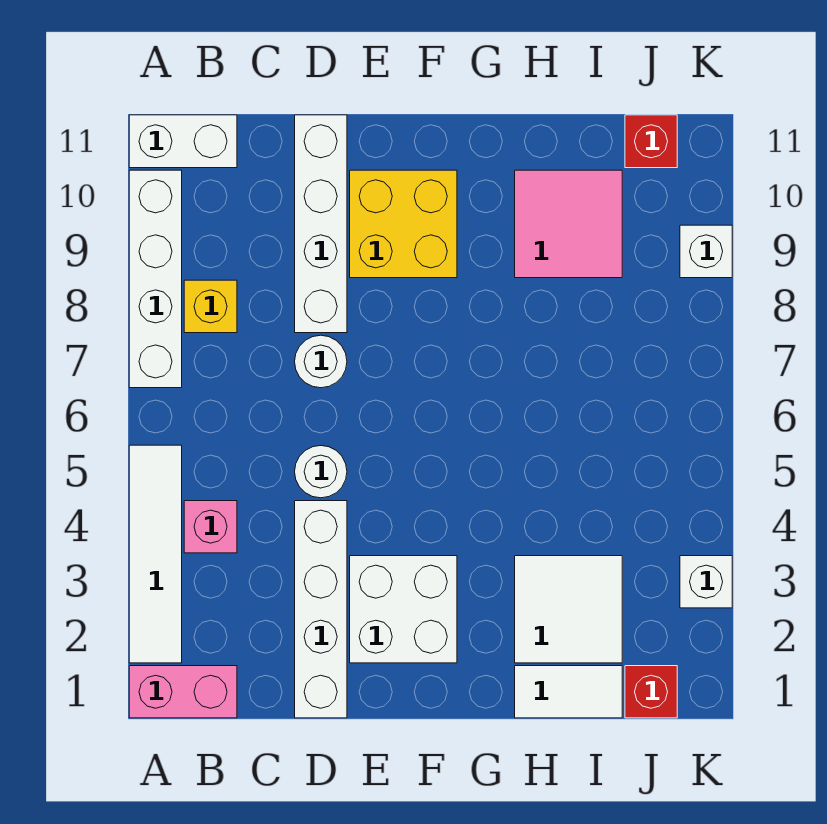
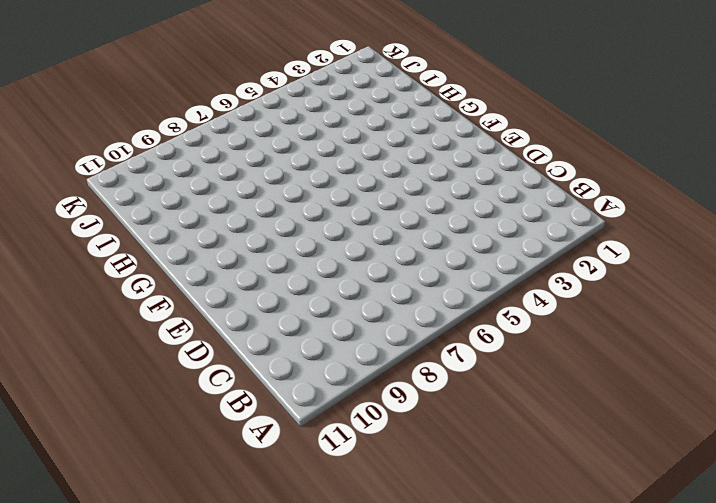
none -> pink brick A1:B1 level 1
none -> white tile A2:A5 level 1
none -> white brick A7:A10 level 1

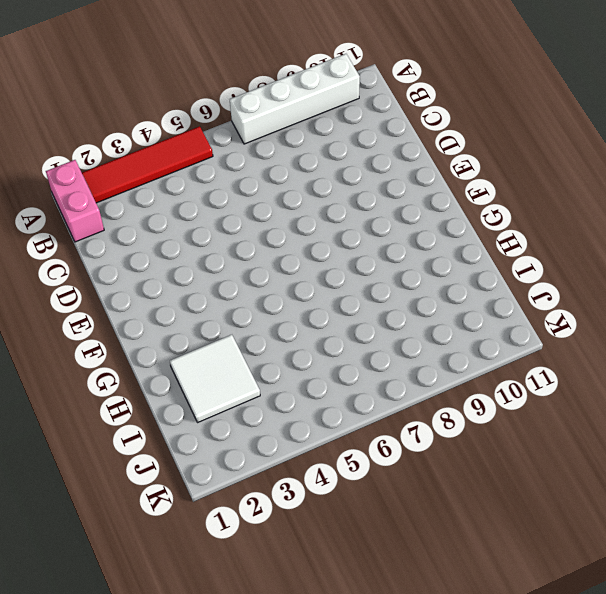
red tile A2:A5 level 1 -> white tile A2:A5 level 1
none -> white brick A11:B11 level 1
none -> pink brick B4 level 1
none -> yellow brick B8 level 1

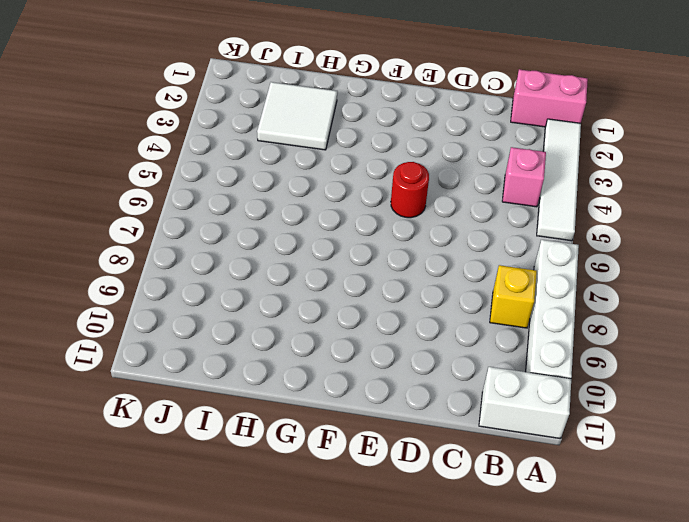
red round brick E5 level 1 -> none
none -> white brick D1:D4 level 1
none -> white round brick D5 level 1
none -> white round brick D7 level 1

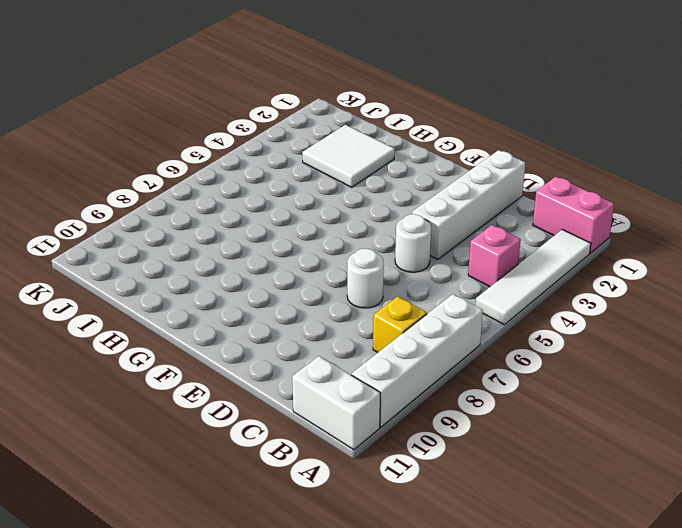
none -> white brick D8:D11 level 1
none -> white brick E2:F3 level 1
none -> yellow brick E9:F10 level 1

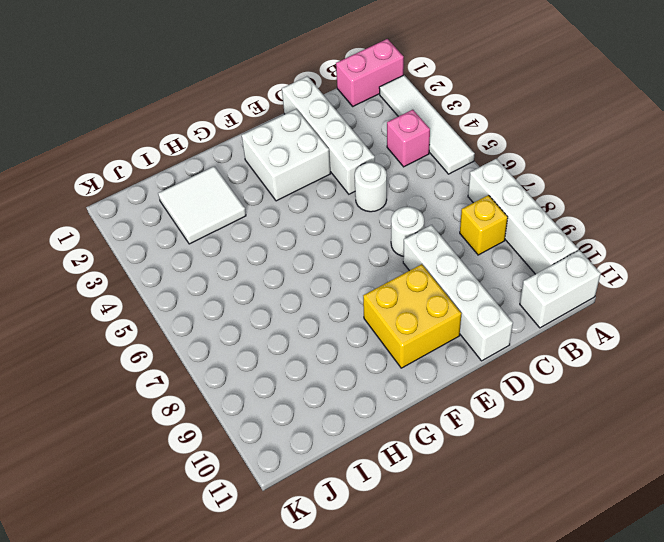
none -> white tile H1:I1 level 1
none -> pink tile H9:I10 level 1
none -> red brick J1 level 1

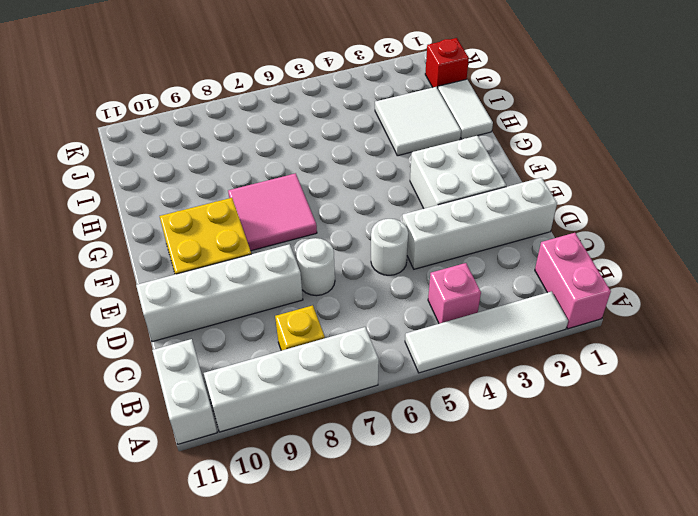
pink tile F7:G8 level 1 -> pink tile H9:I10 level 1
none -> red brick J11 level 1
none -> white brick K3 level 1
none -> white brick K9 level 1

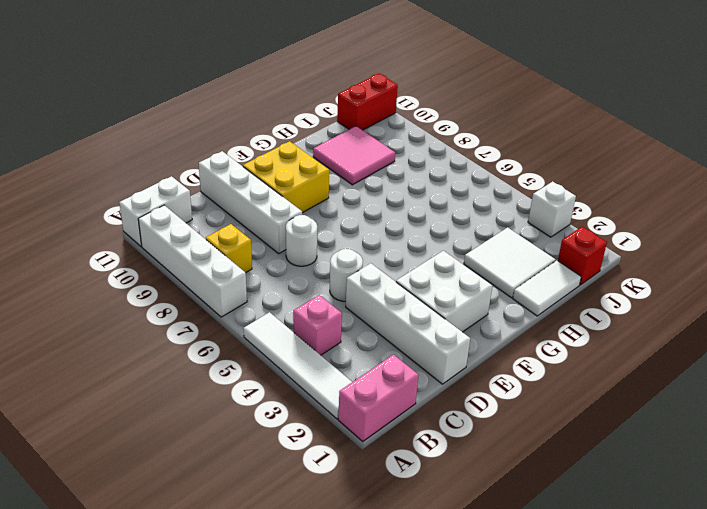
red brick J11:K11 level 1 -> red brick J11 level 1
none -> white brick K9 level 1

